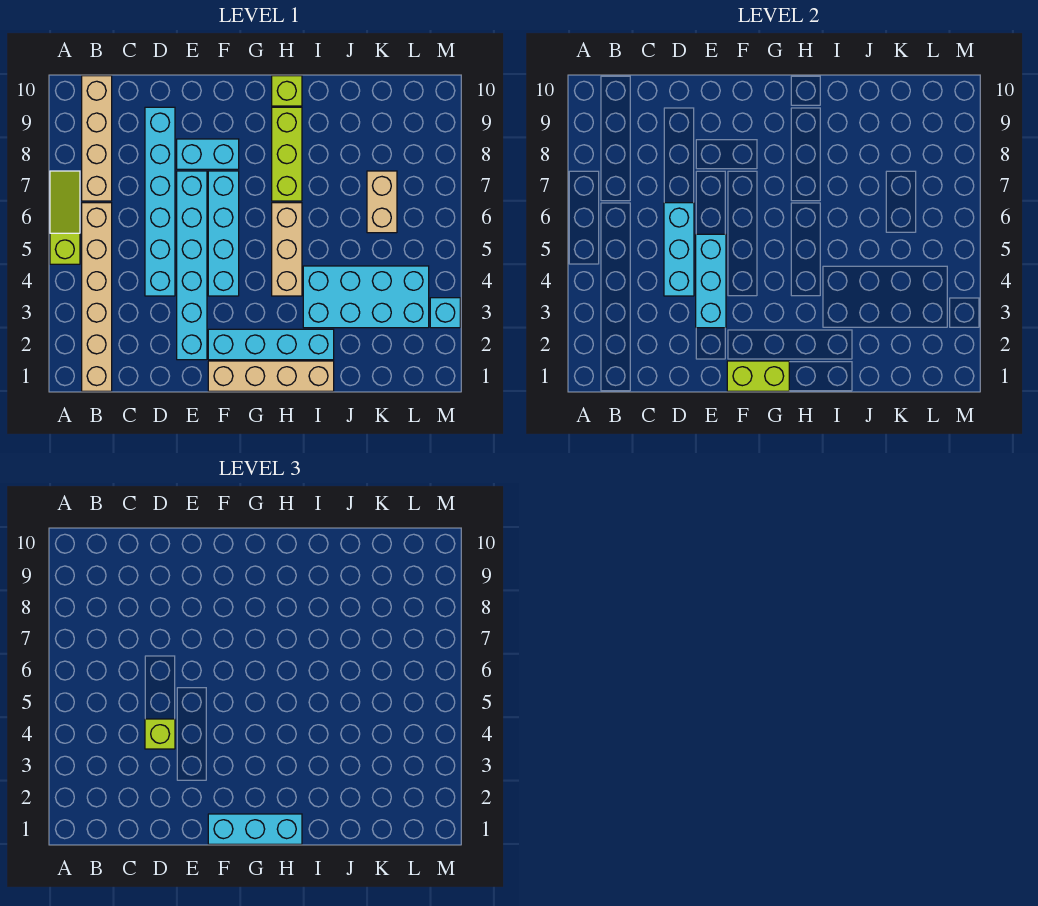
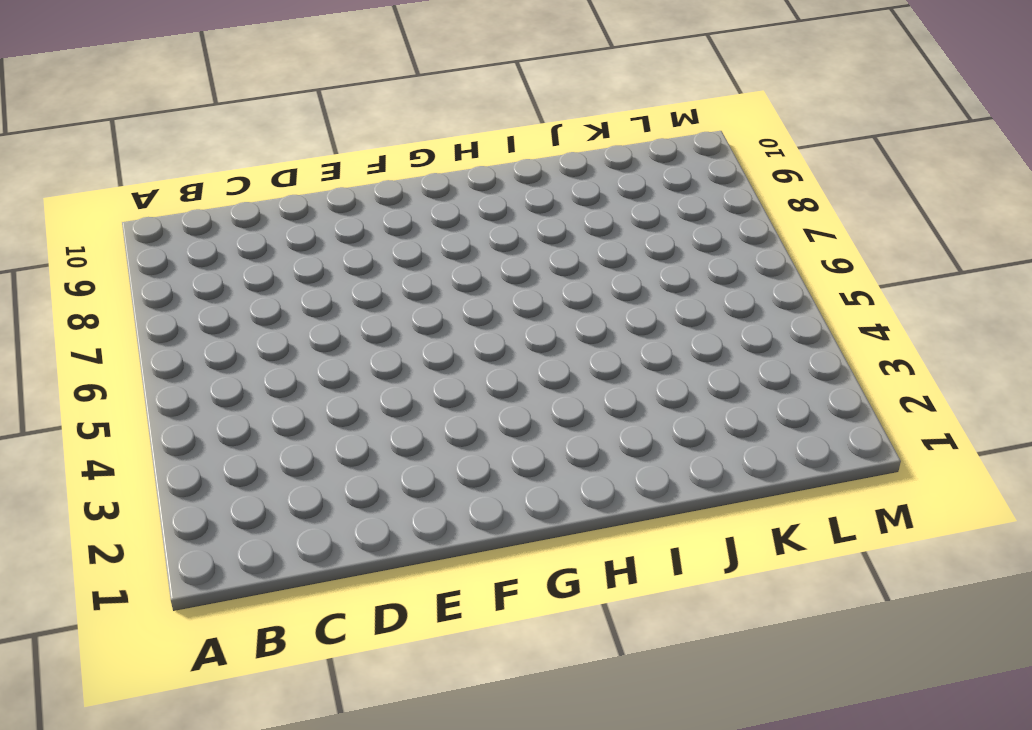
none -> lime slope A5:A7 level 1 top 5
none -> tan brick B1:B6 level 1
none -> tan brick B7:B10 level 1

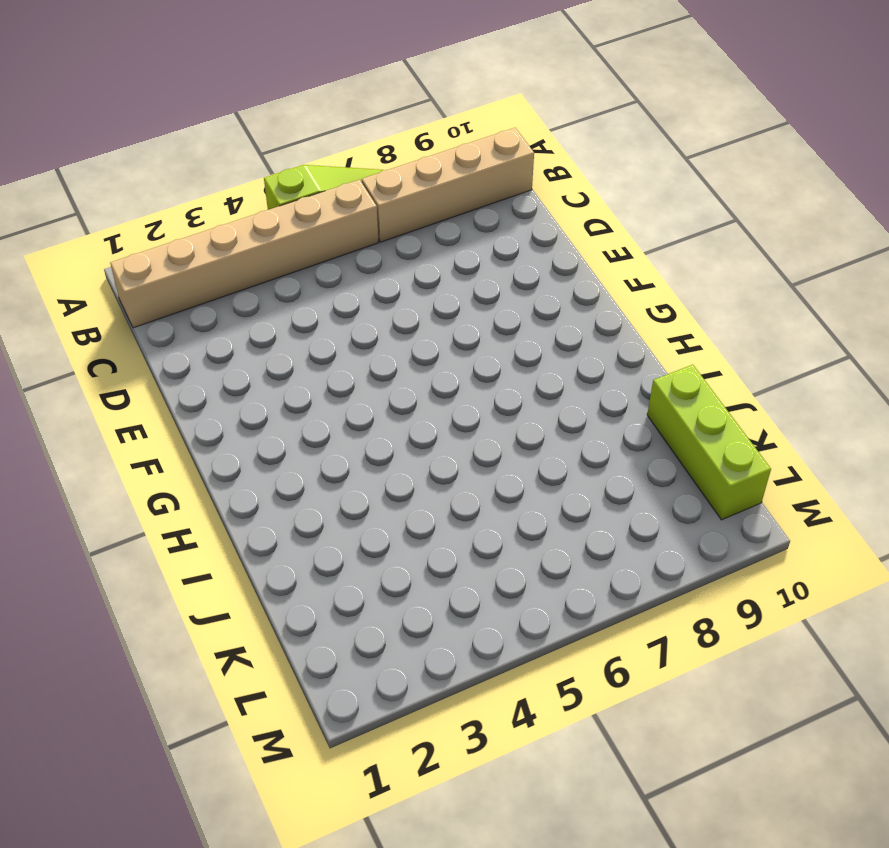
lime brick J10:L10 level 1 -> lime brick H7:H9 level 1
none -> cyan brick D4:D9 level 1
none -> cyan brick E2:E7 level 1
none -> cyan brick E8:F8 level 1

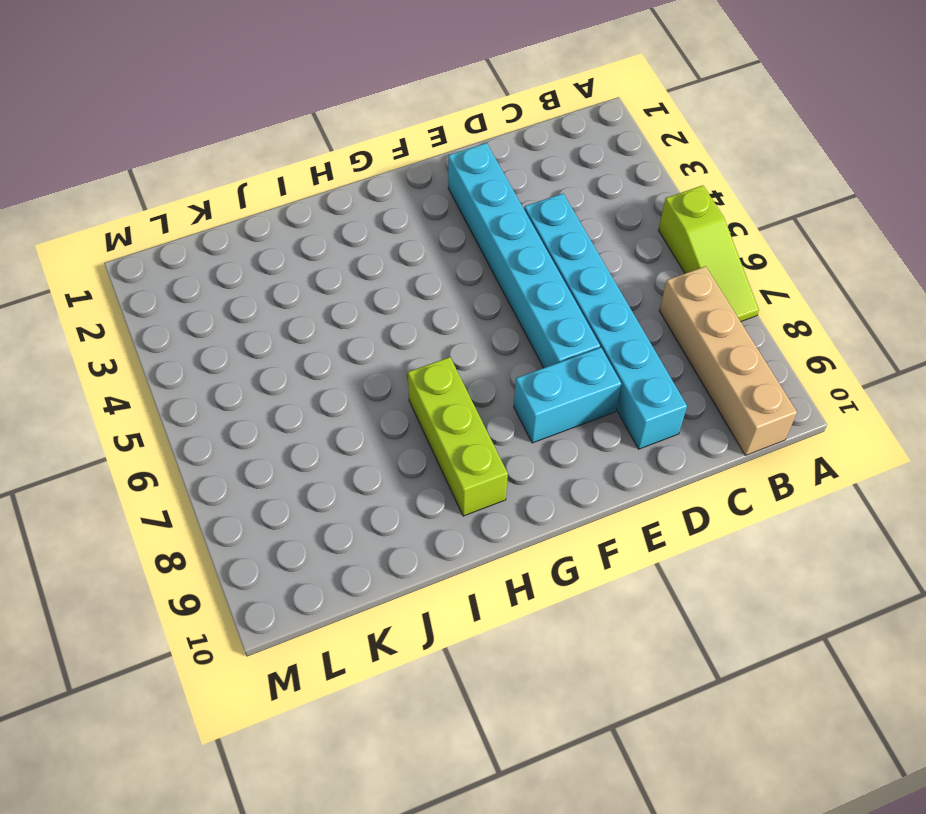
none -> tan brick B1:B6 level 1
none -> tan brick F1:I1 level 1
none -> cyan brick F2:I2 level 1

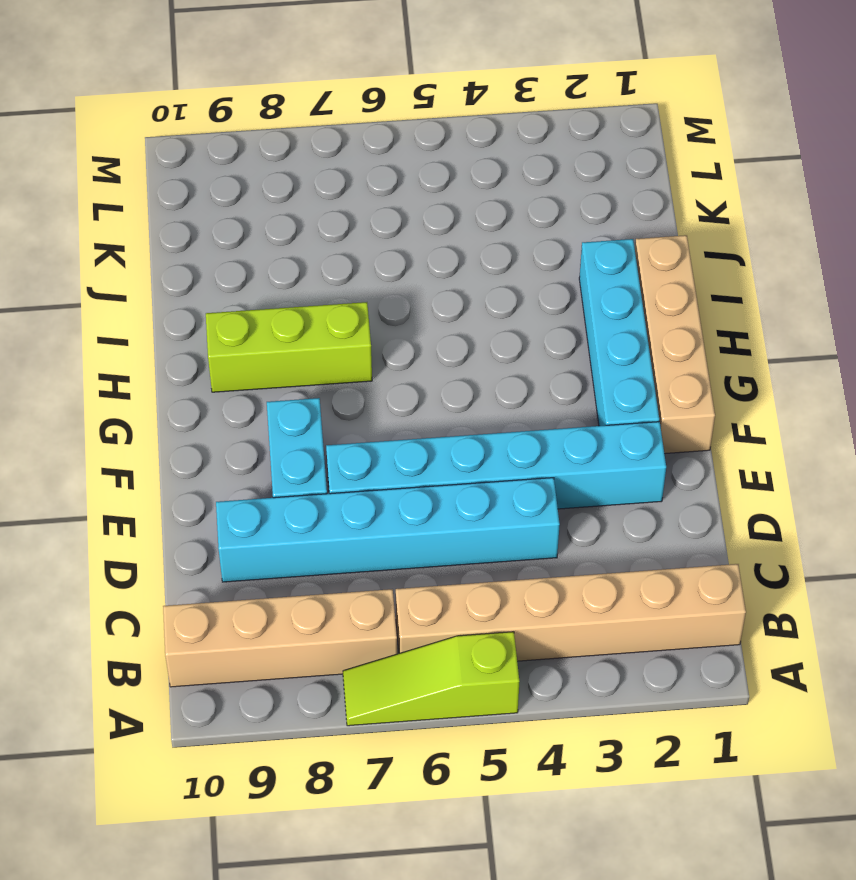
none -> cyan brick F4:F7 level 1
none -> tan brick H4:H6 level 1
none -> lime brick H10 level 1

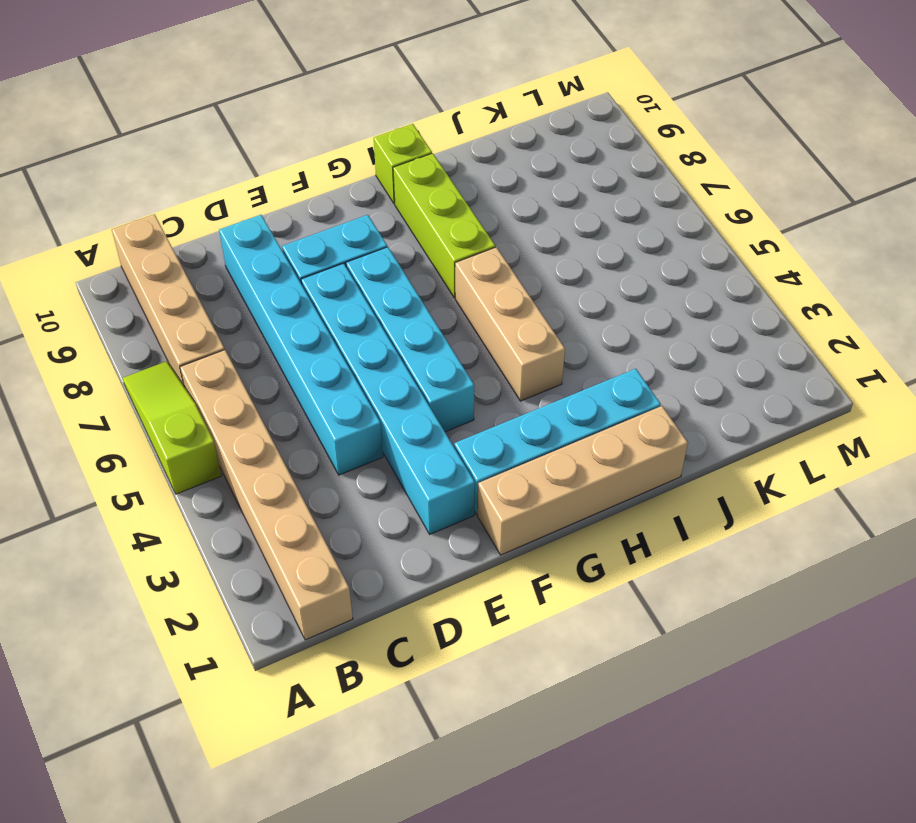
none -> cyan brick I3:L4 level 1
none -> tan brick K6:K7 level 1
none -> cyan brick M3 level 1

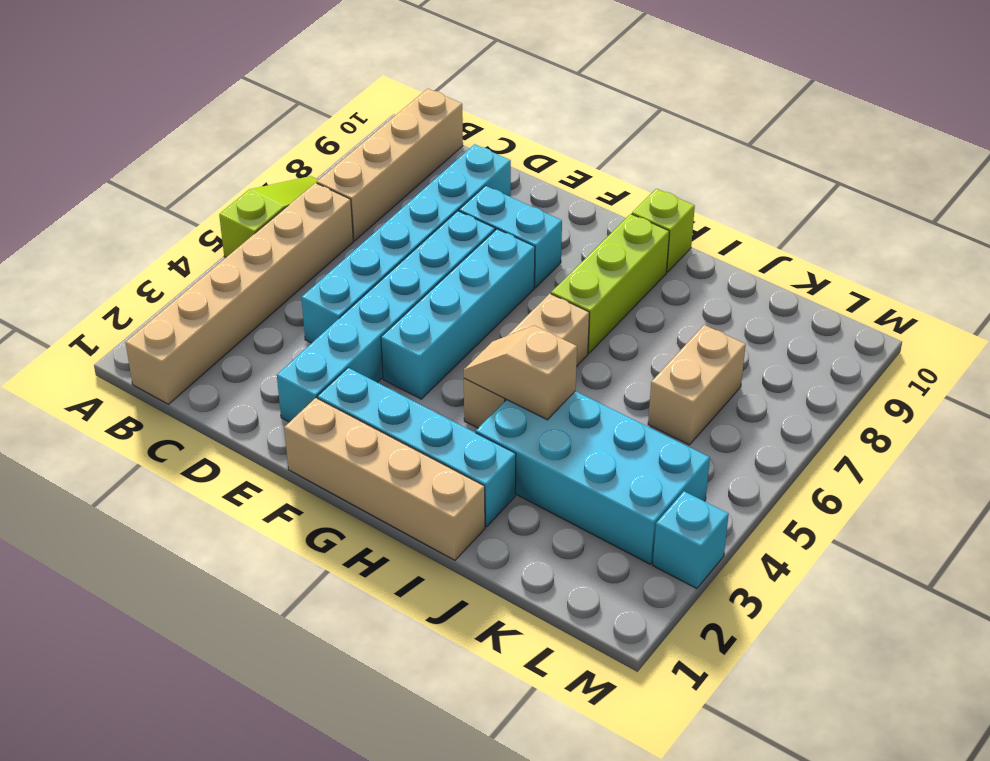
tan slope H4:I4 level 2 top I -> none
none -> cyan brick D4:D6 level 2
none -> cyan brick E3:E5 level 2
none -> lime brick F1:G1 level 2

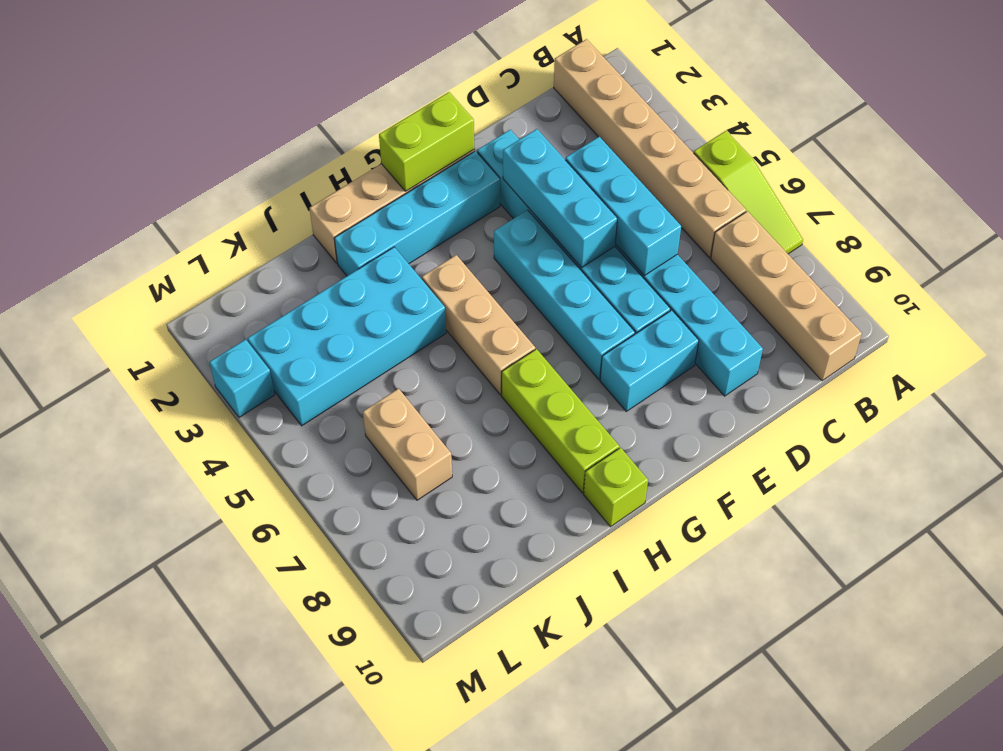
none -> lime brick D4 level 3
none -> cyan brick F1:H1 level 3

